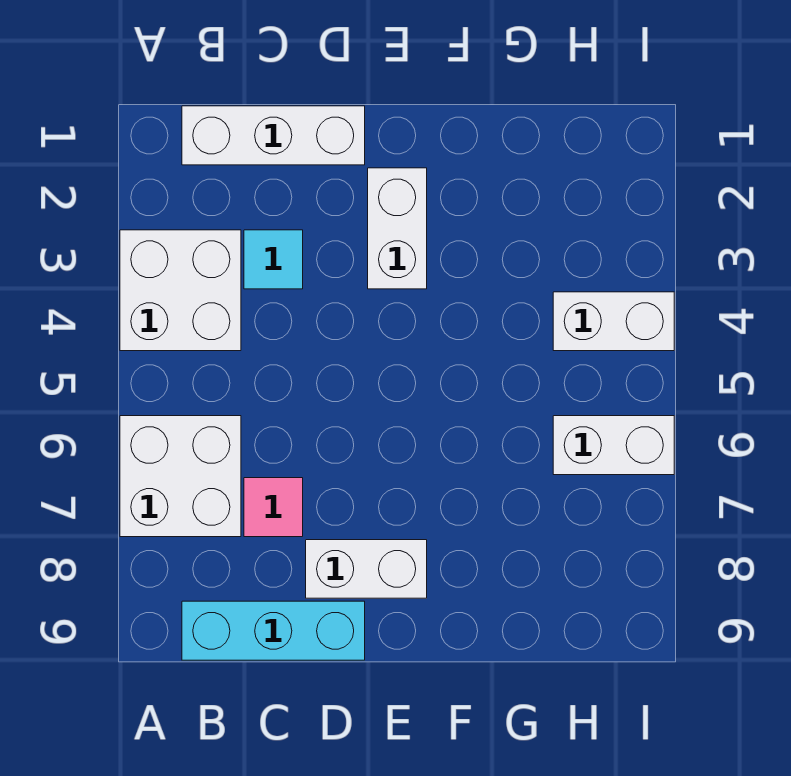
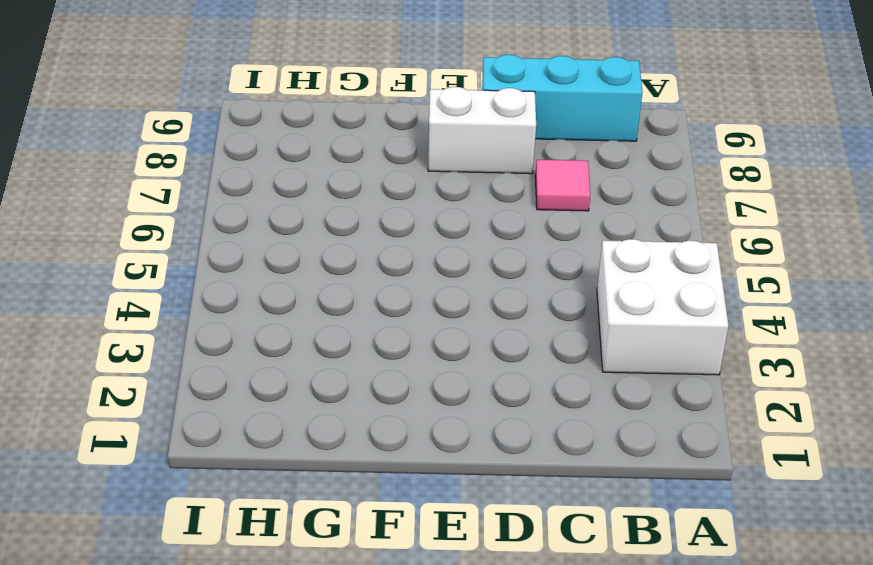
none -> white brick A6:B7 level 1
none -> white brick B1:D1 level 1

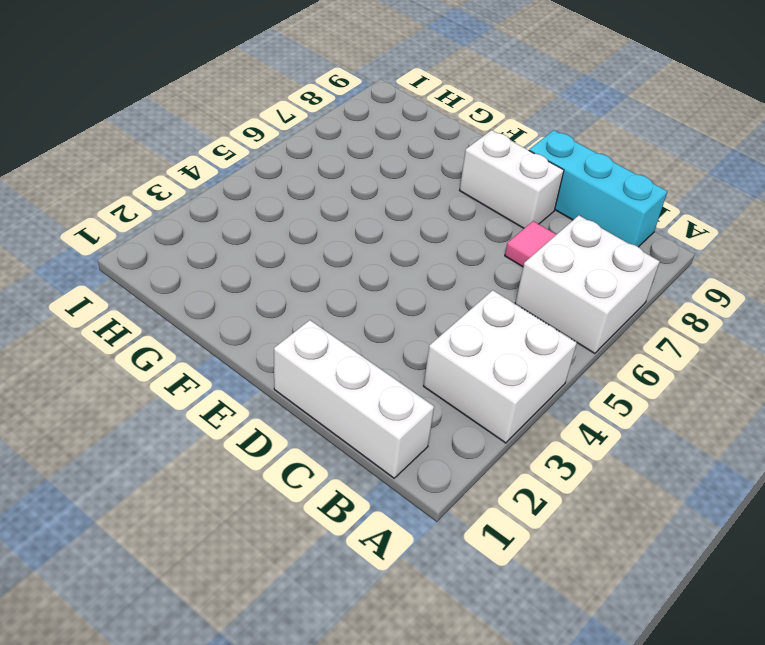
none -> cyan tile C3 level 1
none -> white brick E2:E3 level 1

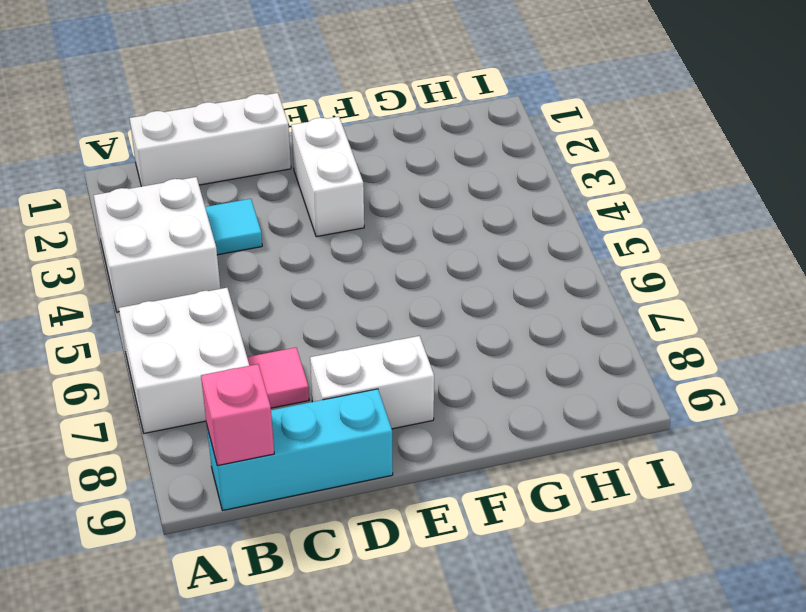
pink brick B9 level 2 -> none
none -> white brick H4:I4 level 1
none -> white brick H6:I6 level 1

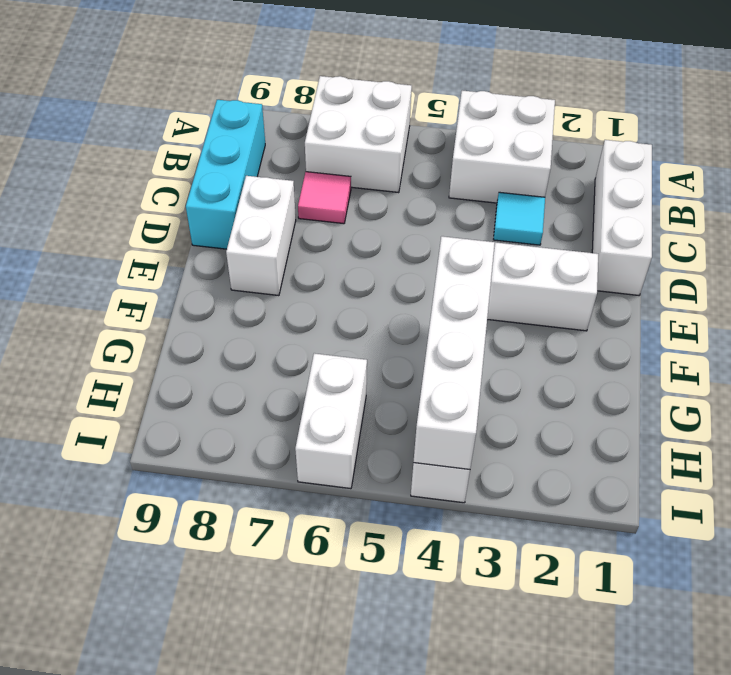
white brick F4:I4 level 2 -> none

